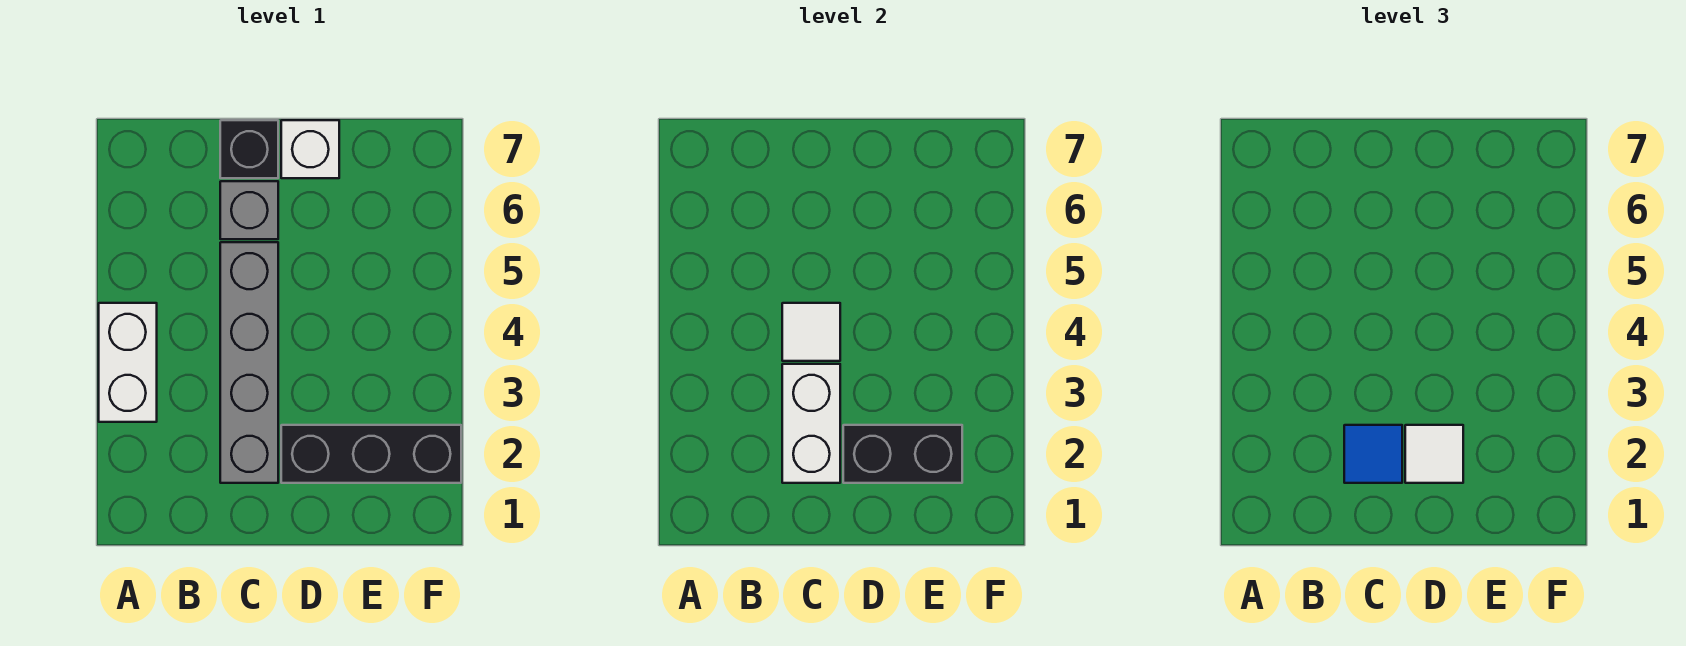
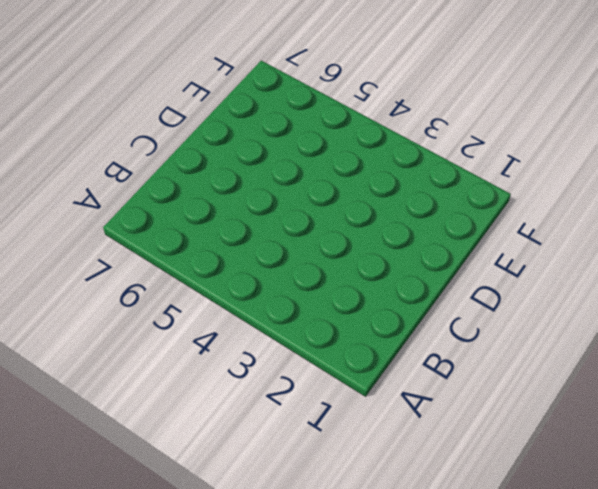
none -> white brick A3:A4 level 1
none -> grey brick C2:C5 level 1

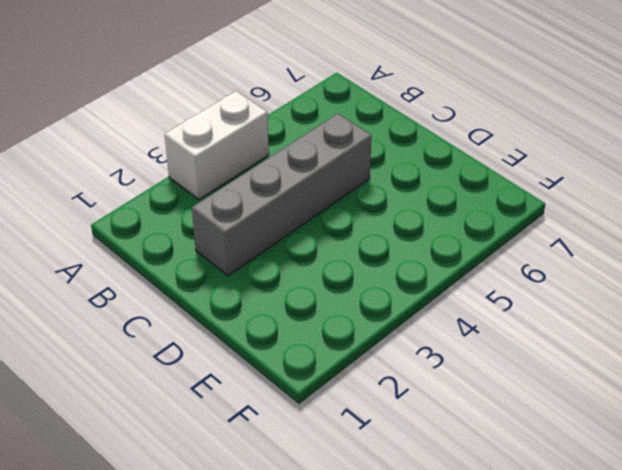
none -> grey brick C6 level 1
none -> black brick C7 level 1

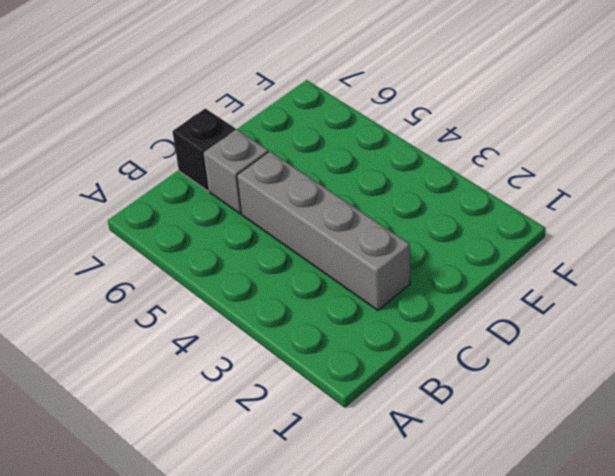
none -> white brick A3:A4 level 1
none -> black brick D2:F2 level 1

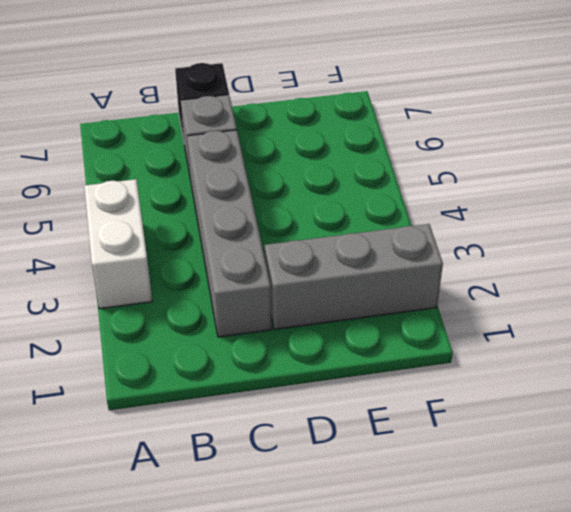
grey brick D2:F2 level 1 -> black brick D2:F2 level 1
none -> white brick D7 level 1
none -> white brick C2:C3 level 2

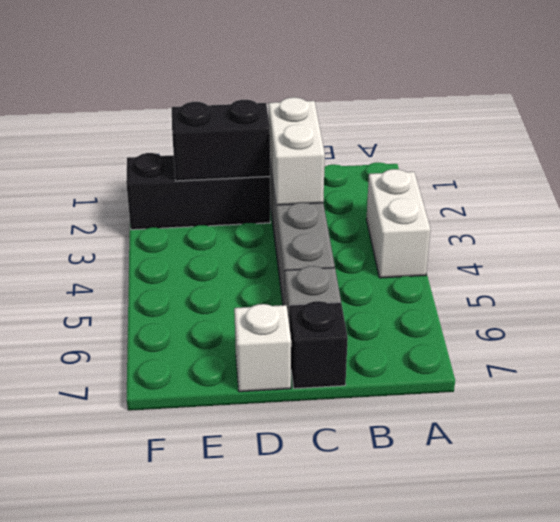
none -> white tile C4 level 2
none -> blue tile C2 level 3

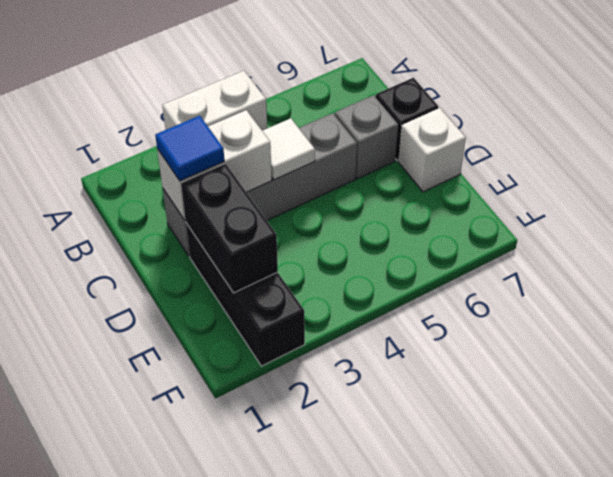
none -> white tile D2 level 3

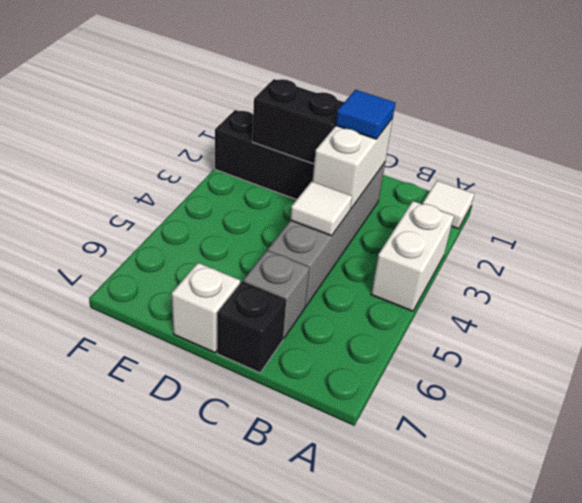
white tile A1 level 1 -> white tile D2 level 3

